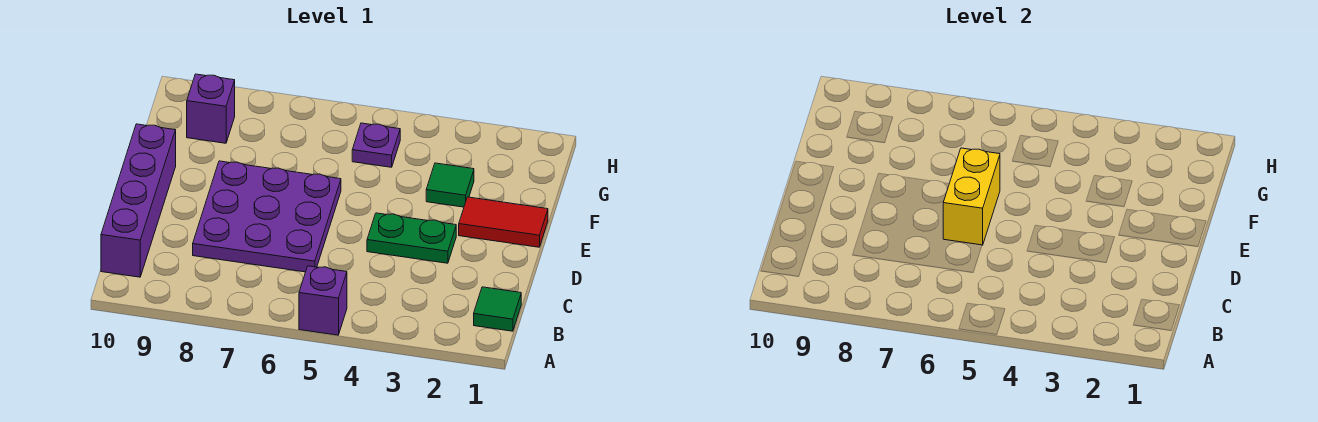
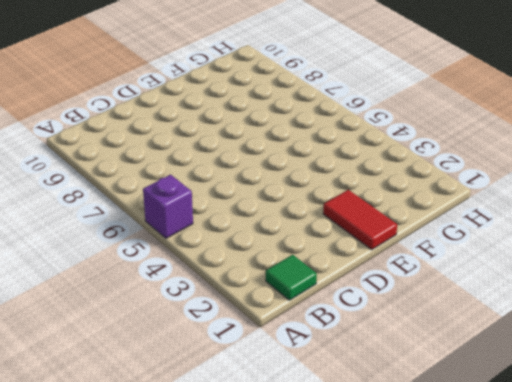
none -> purple brick B10:E10 level 1
none -> purple plate C6:E8 level 1

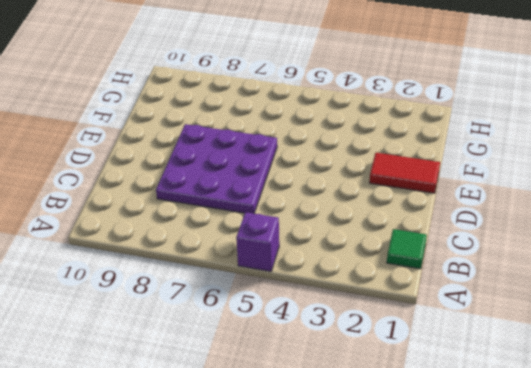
none -> purple brick B10:E10 level 1
none -> green plate D3:D4 level 1

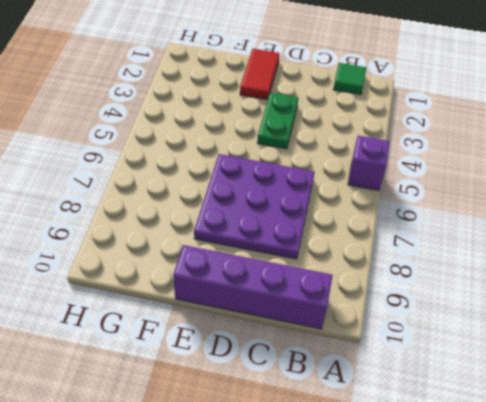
none -> green tile F3 level 1
none -> purple plate G5 level 1

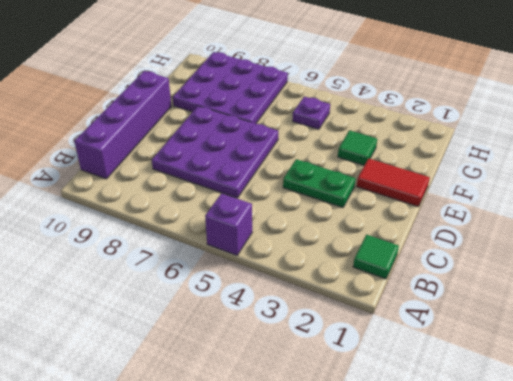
purple plate F7:H9 level 1 -> purple brick G9 level 1
none -> yellow brick D6:E6 level 2

